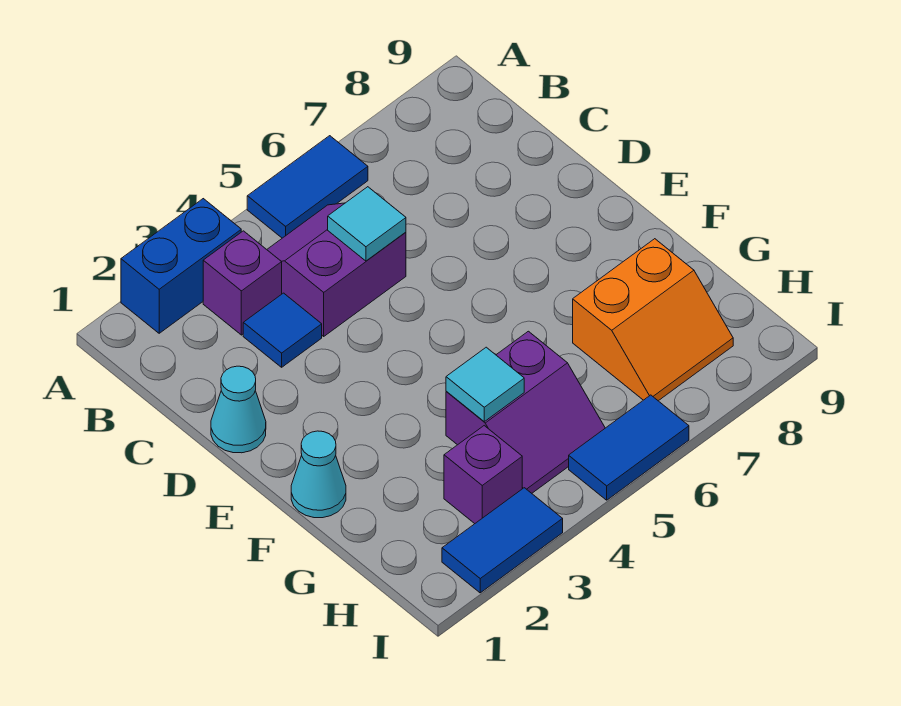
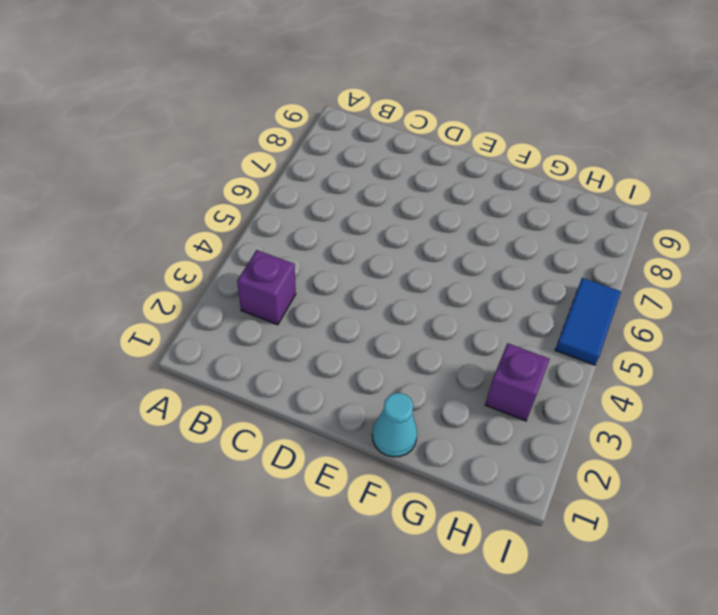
none -> blue brick A2:A3 level 1
none -> blue tile A5:A6 level 1
none -> purple slope B4:C5 level 1 top C

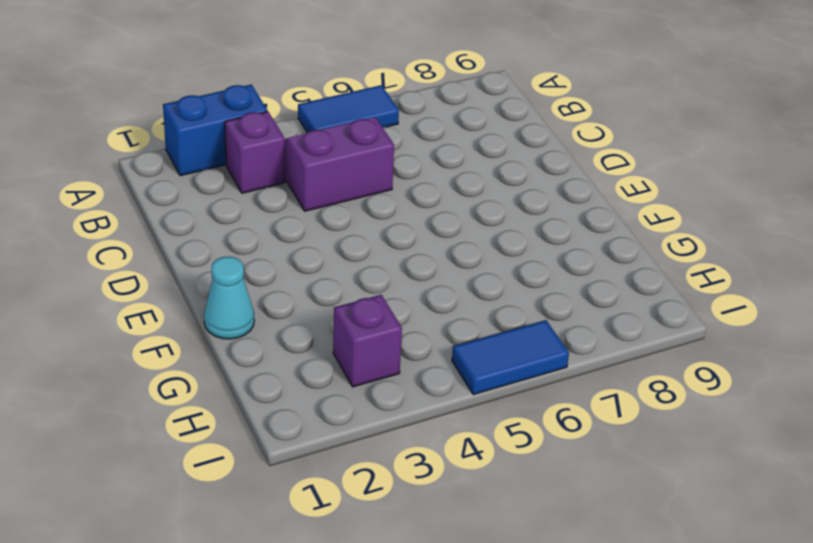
none -> blue tile C3 level 1
none -> cyan cone D1 level 1
none -> purple slope G4:H5 level 1 top G

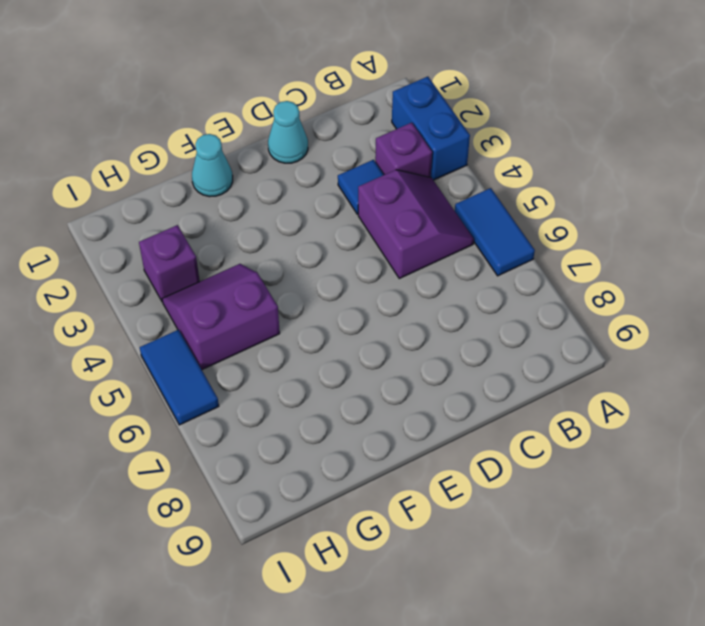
purple slope G4:H5 level 1 top 5 -> purple slope G4:H5 level 1 top G
none -> orange slope G7:H8 level 1 top G
none -> blue tile I2:I3 level 1
none -> cyan tile C5 level 2

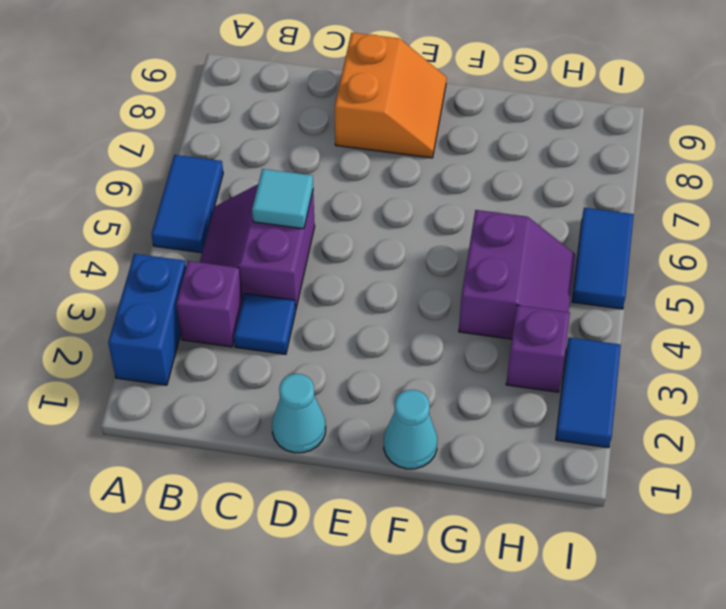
orange slope D8:E9 level 1 top D -> orange slope G7:H8 level 1 top G
none -> cyan tile G4 level 2

